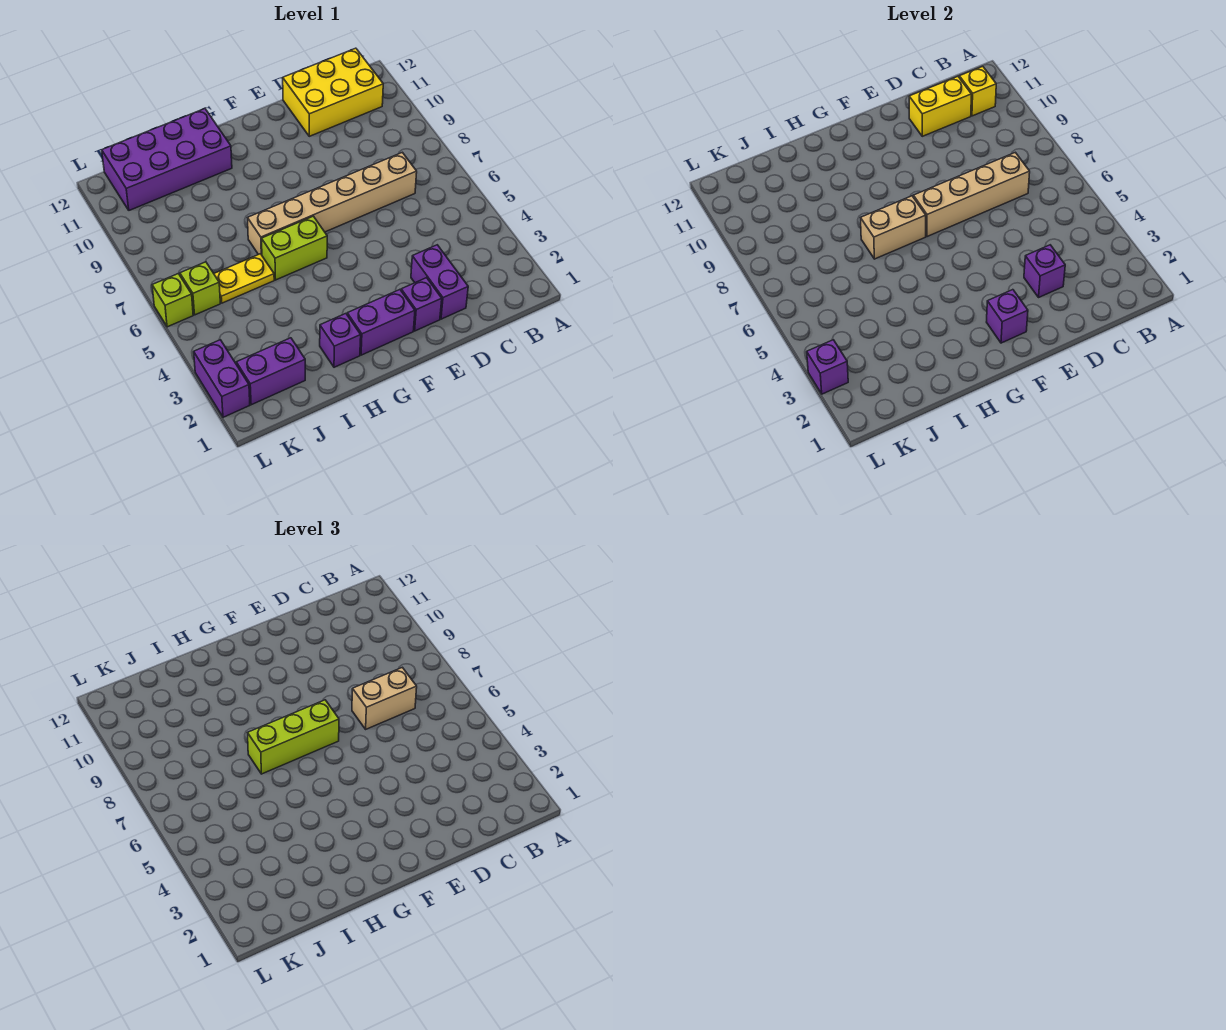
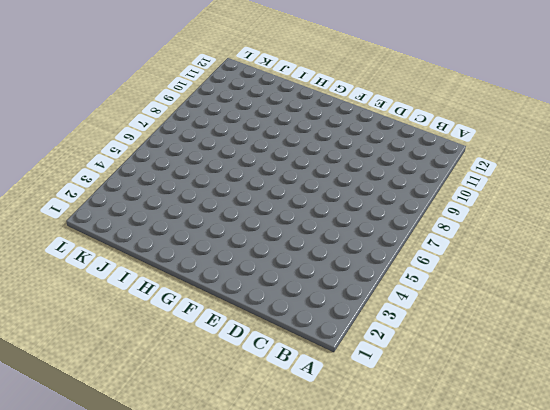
none -> yellow brick B11:D12 level 1
none -> tan brick C7:H7 level 1
none -> purple brick D2:D3 level 1

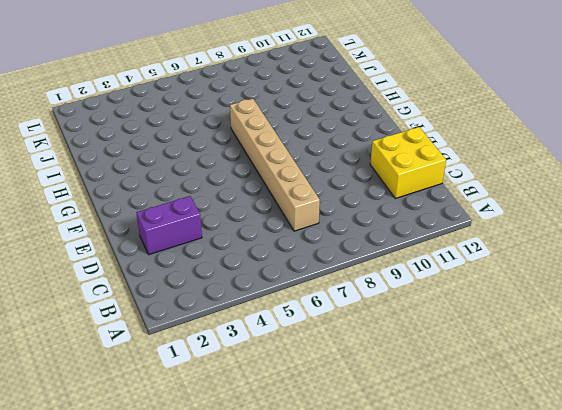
yellow brick C11:D12 level 1 -> yellow brick B11:D12 level 1
none -> purple brick E2 level 1
none -> purple brick F2:G2 level 1
none -> lime brick G6:H6 level 1

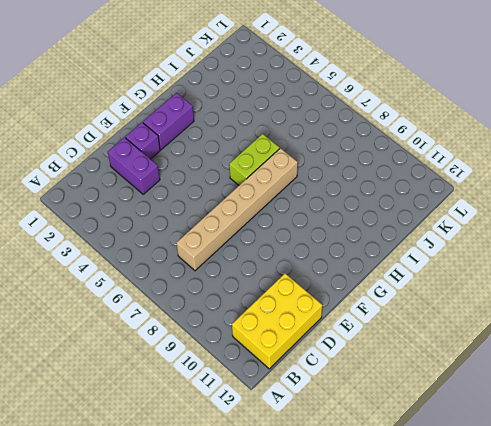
none -> purple brick H2 level 1
none -> purple brick H11:K12 level 1
none -> yellow plate I6:J6 level 1

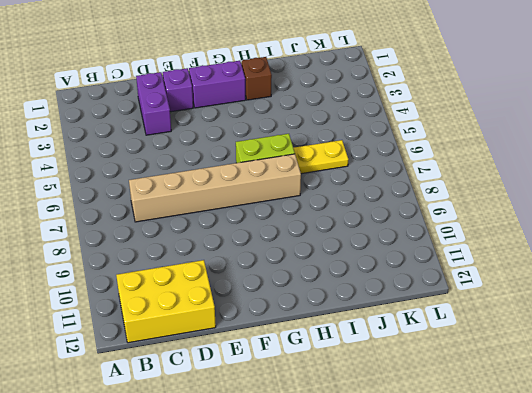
brown brick H2 level 1 -> purple brick H2 level 1
none -> purple brick H11:K12 level 1
none -> purple brick J2:K2 level 1
none -> lime brick K6 level 1

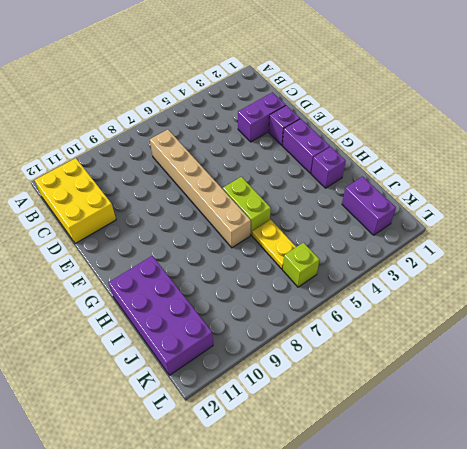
none -> purple brick L2:L3 level 1
none -> lime brick L6 level 1
none -> yellow brick B11 level 2

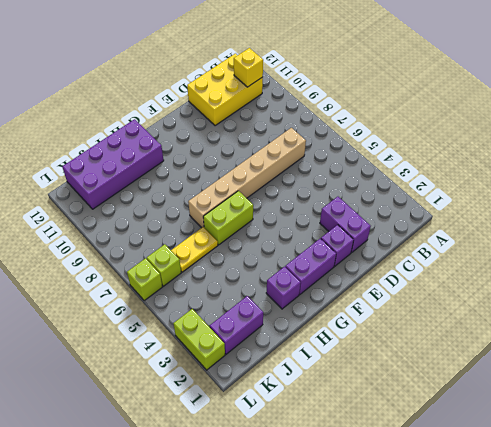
lime brick L2:L3 level 1 -> purple brick L2:L3 level 1
none -> tan brick C7:F7 level 2
none -> yellow brick C11:D11 level 2
none -> purple brick D3 level 2

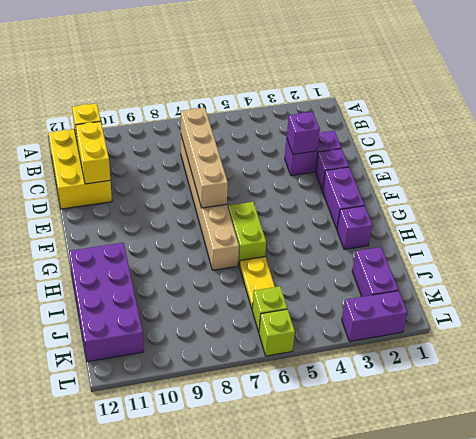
none -> purple brick F2 level 2
none -> tan brick G7:H7 level 2
none -> purple brick L3 level 2

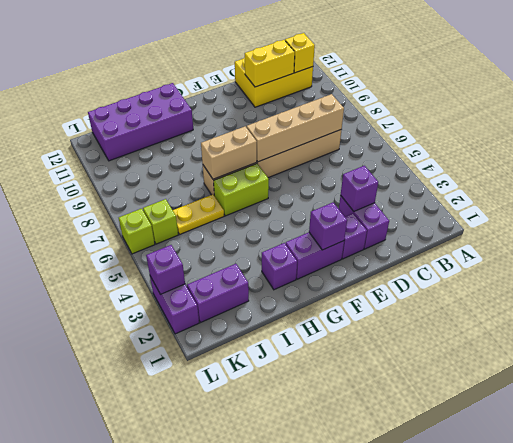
none -> tan brick C7:D7 level 3
none -> lime brick F7:H7 level 3

